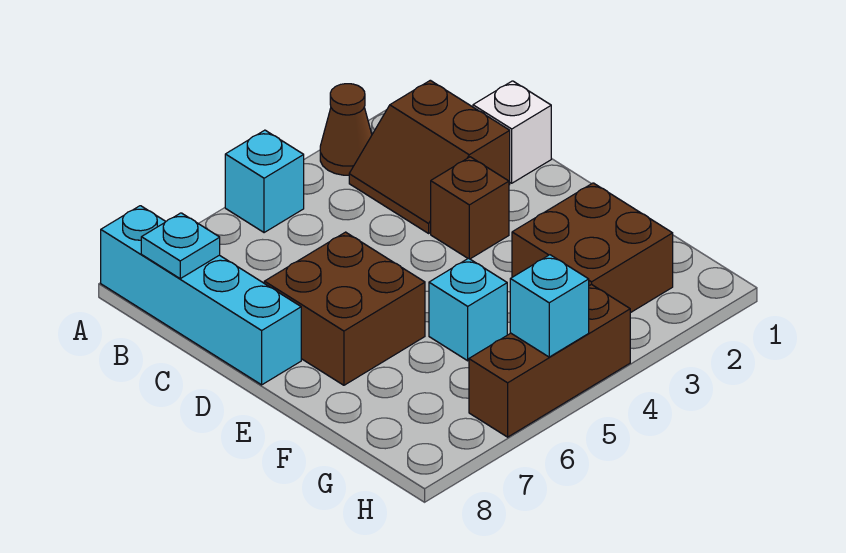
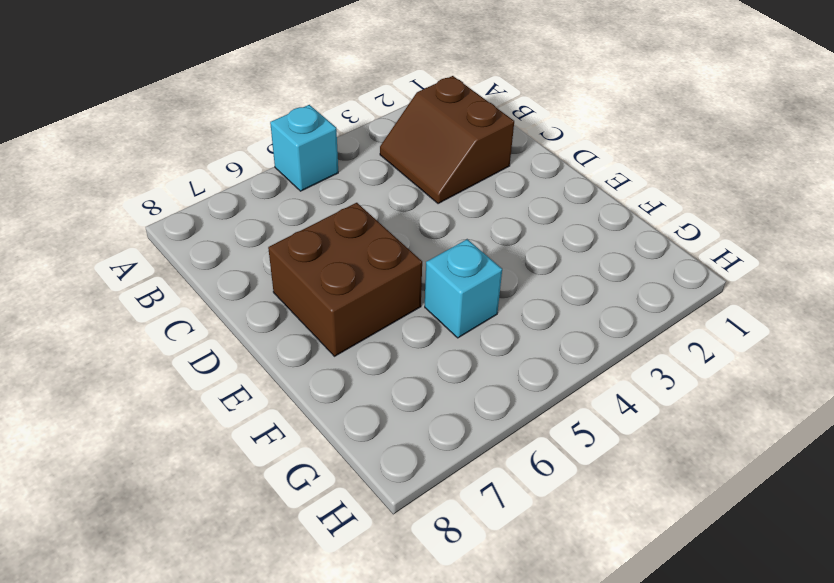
none -> brown cone A3 level 1
none -> cyan brick A8:D8 level 1
none -> white brick C1 level 1

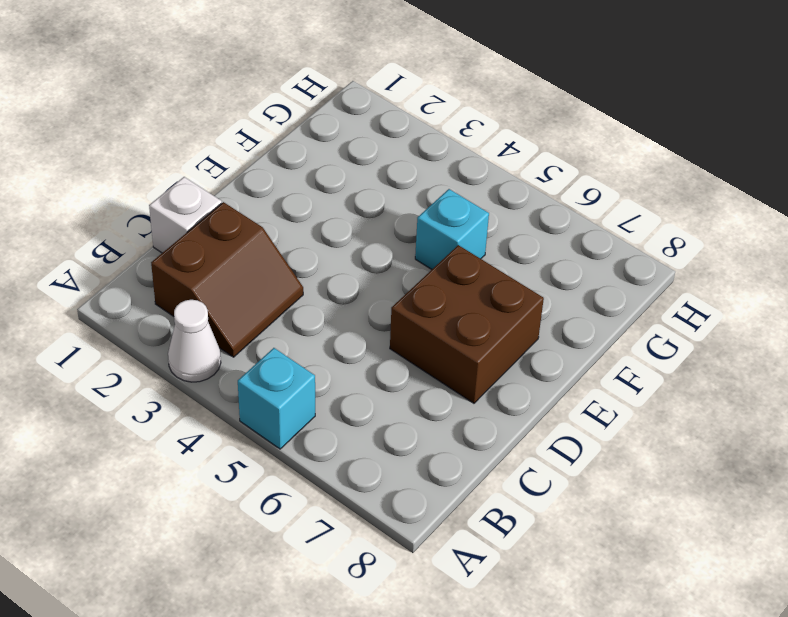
white cone A3 level 1 -> brown cone A3 level 1
none -> cyan brick A8:D8 level 1
none -> brown brick D3 level 1
none -> brown brick F2:G3 level 1

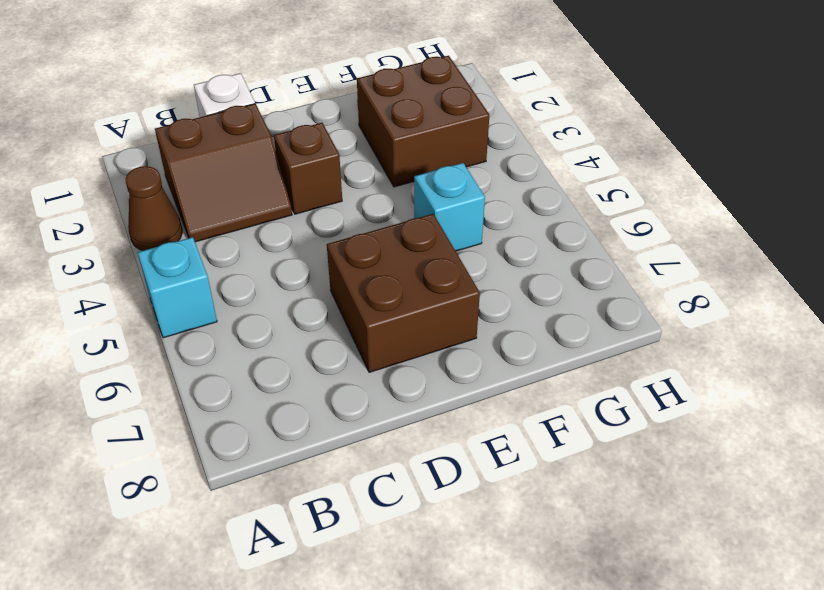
none -> cyan brick A8:D8 level 1
none -> brown brick H4:H6 level 1
none -> cyan plate B8 level 2

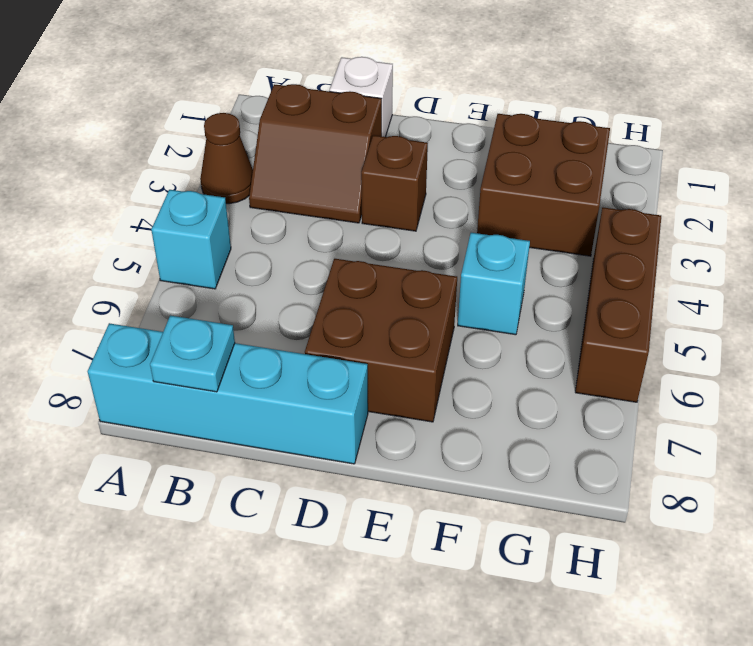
none -> cyan brick H5 level 2

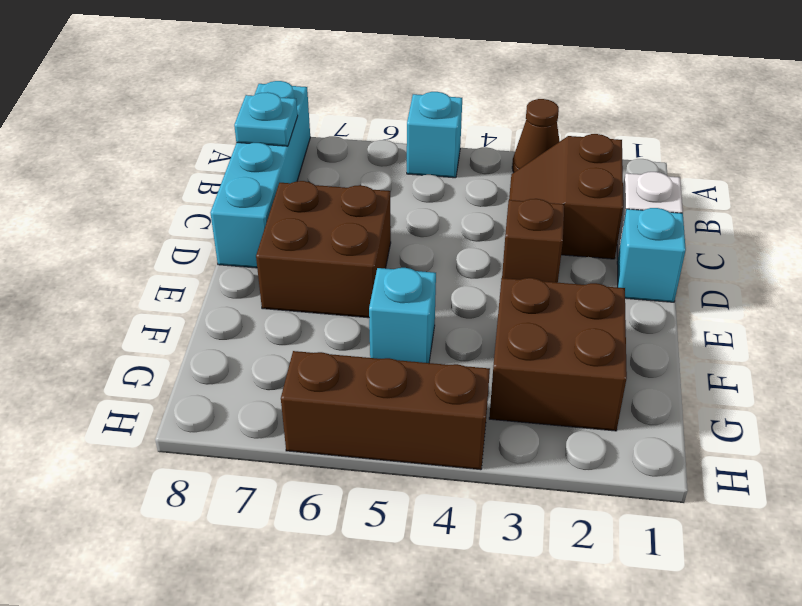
cyan brick D1 level 1 -> cyan brick H5 level 2

